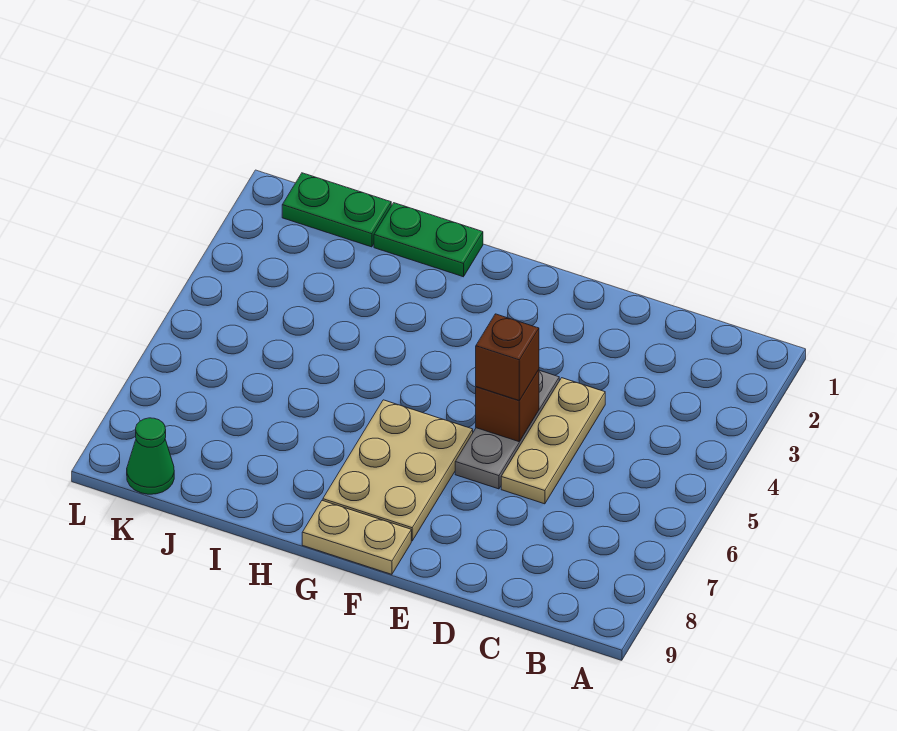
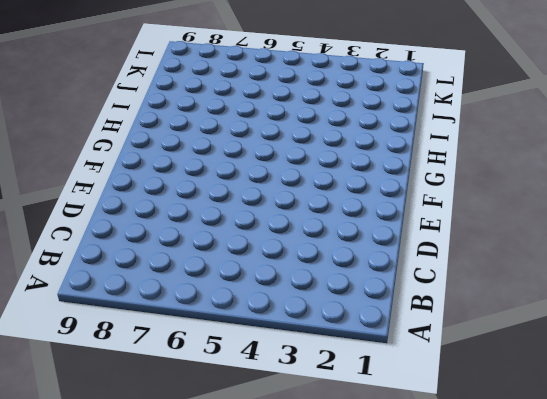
none -> tan plate D4:D6 level 1
none -> grey plate E4:E6 level 1

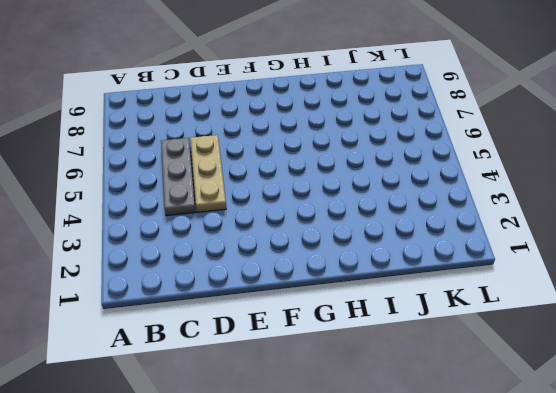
grey plate C4:C6 level 1 -> grey plate E4:E6 level 1
none -> tan plate F6:G8 level 1
none -> tan plate F9:G9 level 1

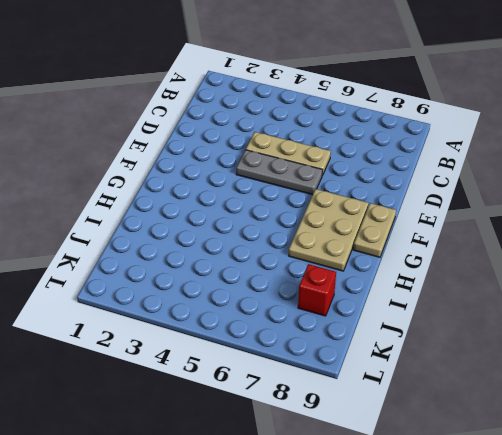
tan plate F7:H8 level 1 -> tan plate F6:G8 level 1
red brick J8 level 1 -> none
none -> green plate H1:I1 level 1
none -> green plate J1:K1 level 1

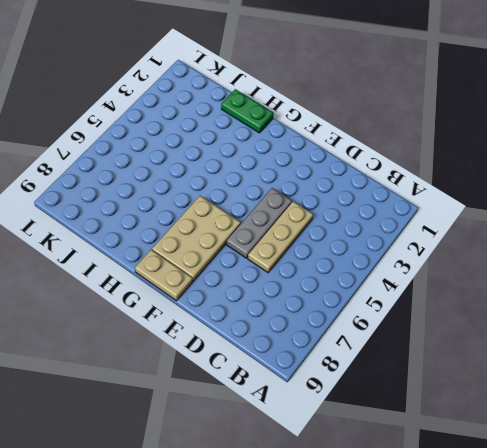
none -> green plate J1:K1 level 1
none -> green cone K9 level 1

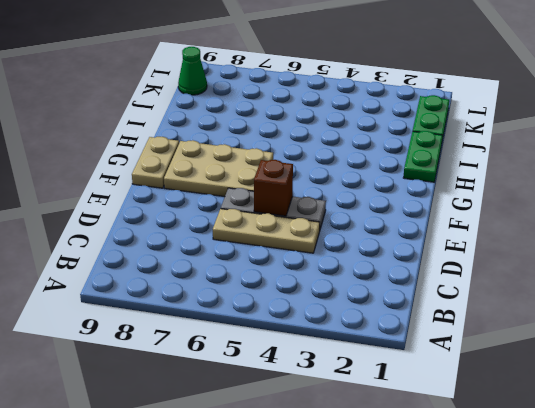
none -> brown brick E5 level 3

